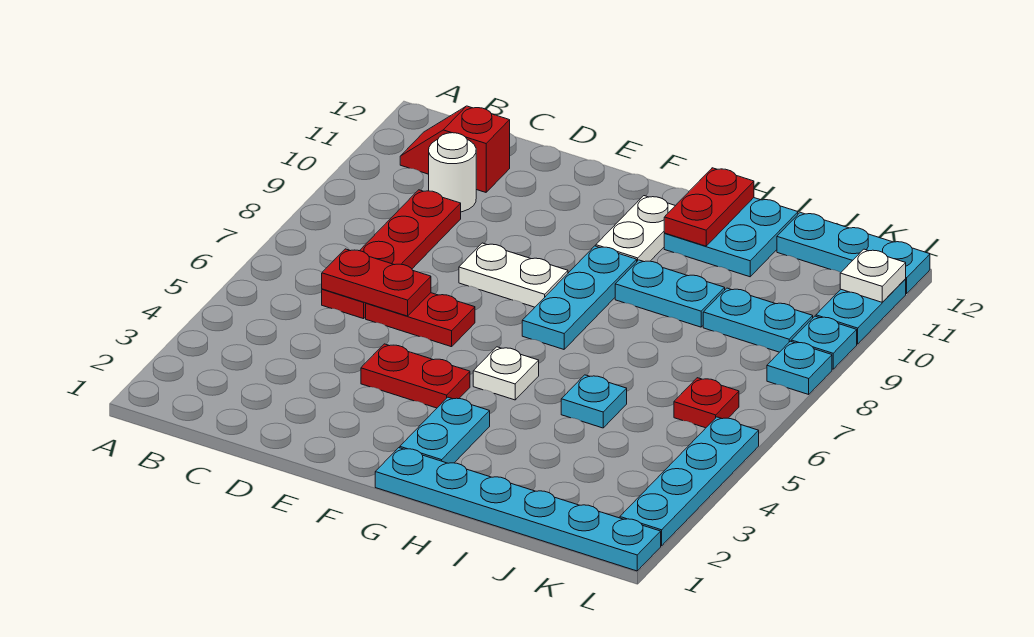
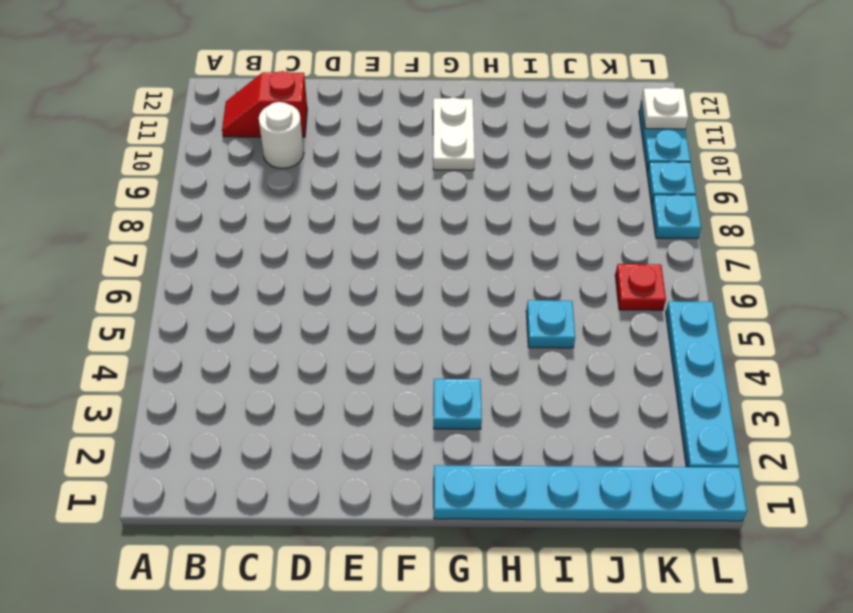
cyan plate G3 level 1 -> cyan plate G2:G3 level 1
none -> red plate C6:C9 level 1
none -> red plate D6:E6 level 1
none -> red plate E4:F4 level 1

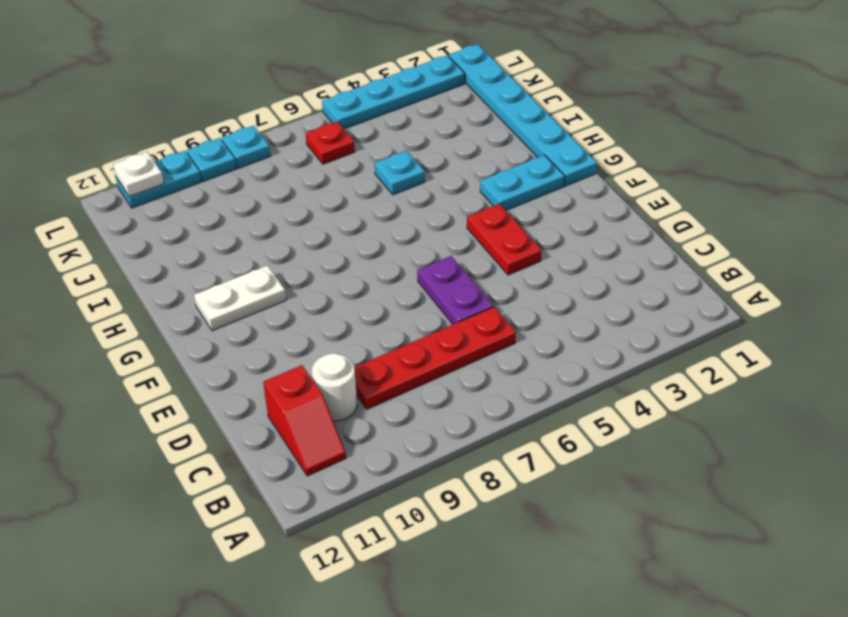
purple plate D6:E6 level 1 -> red plate D6:E6 level 1
none -> white plate E8:F8 level 1
none -> white plate G5 level 1
none -> cyan plate G7:G9 level 1

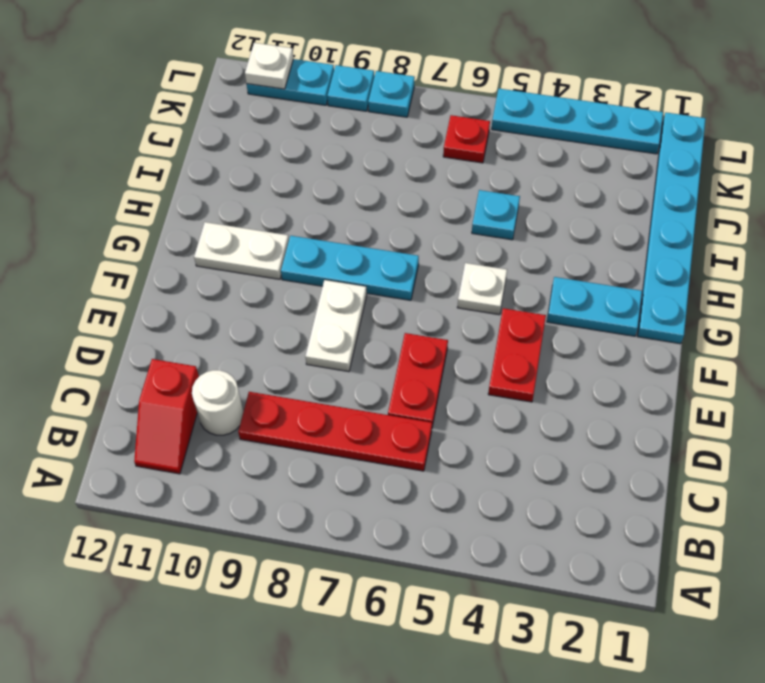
none -> cyan plate H9:I9 level 1
none -> cyan plate H11:I12 level 1
none -> cyan plate J9:K9 level 1

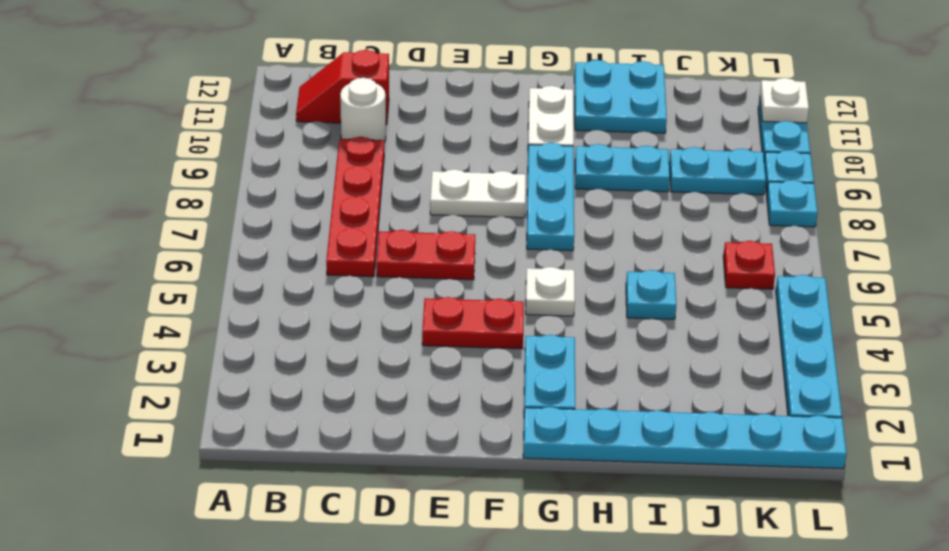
none -> cyan plate J12:L12 level 1
none -> red plate C6:D6 level 2
none -> red plate H11:H12 level 2

